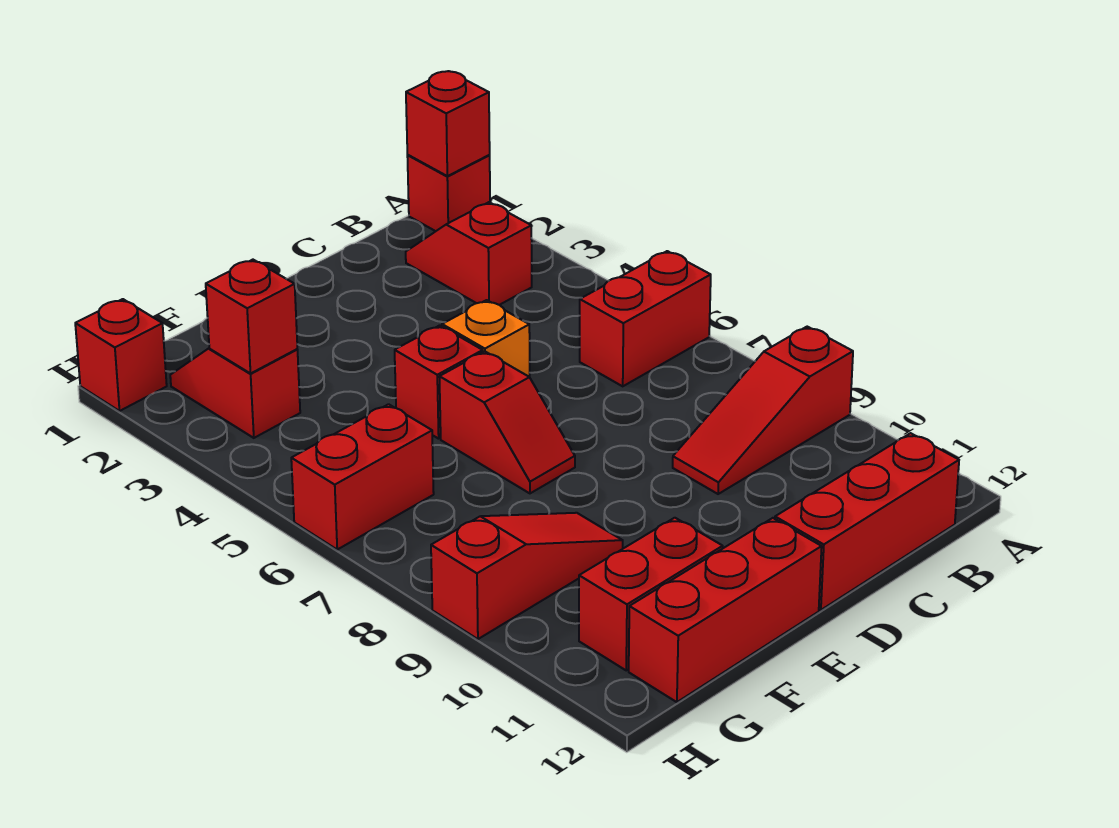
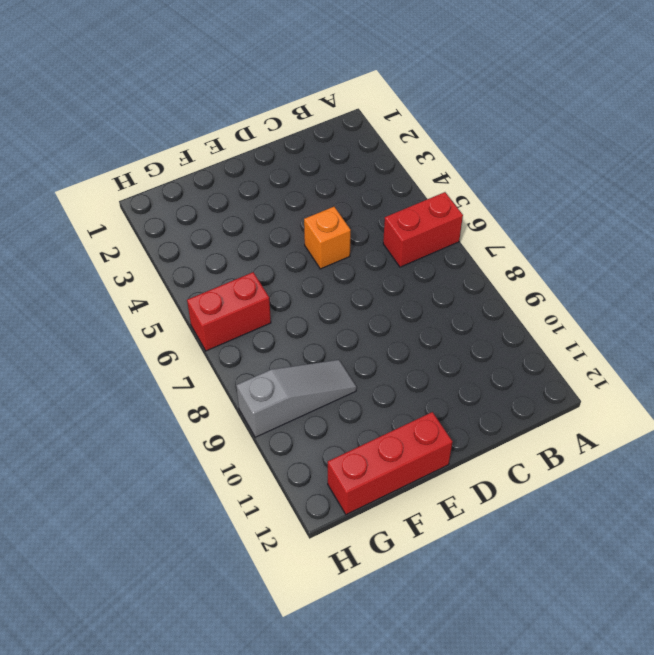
grey slope F9:H9 level 1 top H -> red slope F9:H9 level 1 top H
none -> red brick A1 level 1
none -> red slope A9:C9 level 1 top A
none -> red slope B2:B3 level 1 top 3

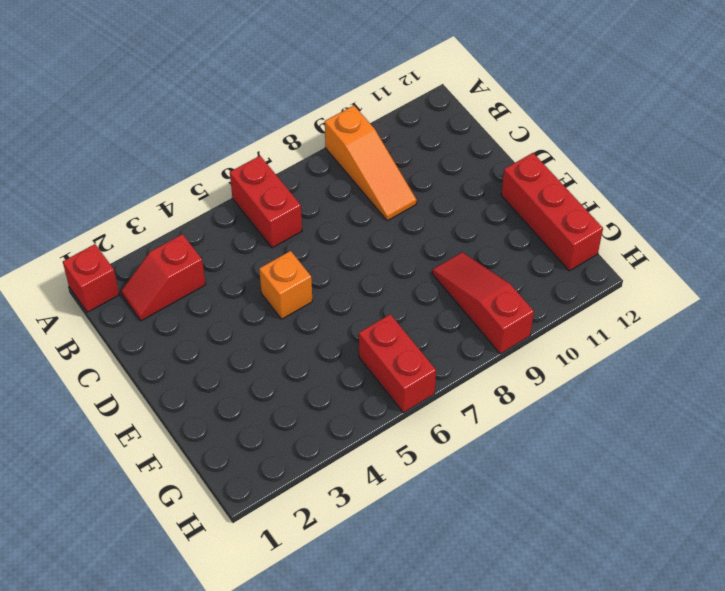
orange slope A9:C9 level 1 top A -> red slope A9:C9 level 1 top A
none -> red brick B12:D12 level 1
none -> red brick E5 level 1
none -> red slope E6:E7 level 1 top 6

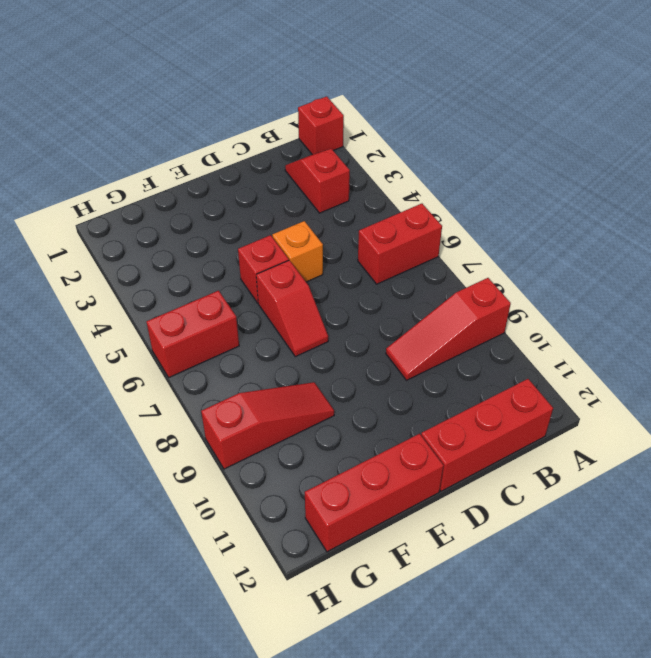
none -> red brick F11:G11 level 1
none -> red slope G2:G3 level 1 top 3
none -> red brick H1 level 1

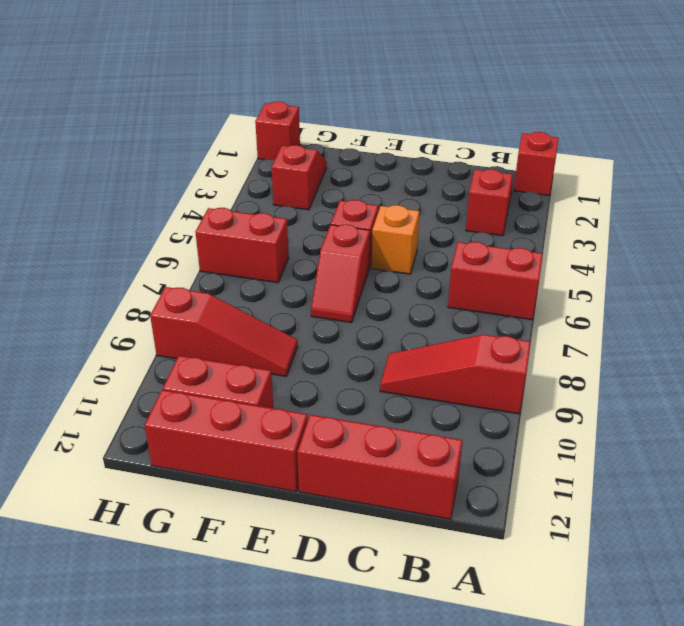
none -> red brick A1 level 2
none -> red brick G3 level 2

